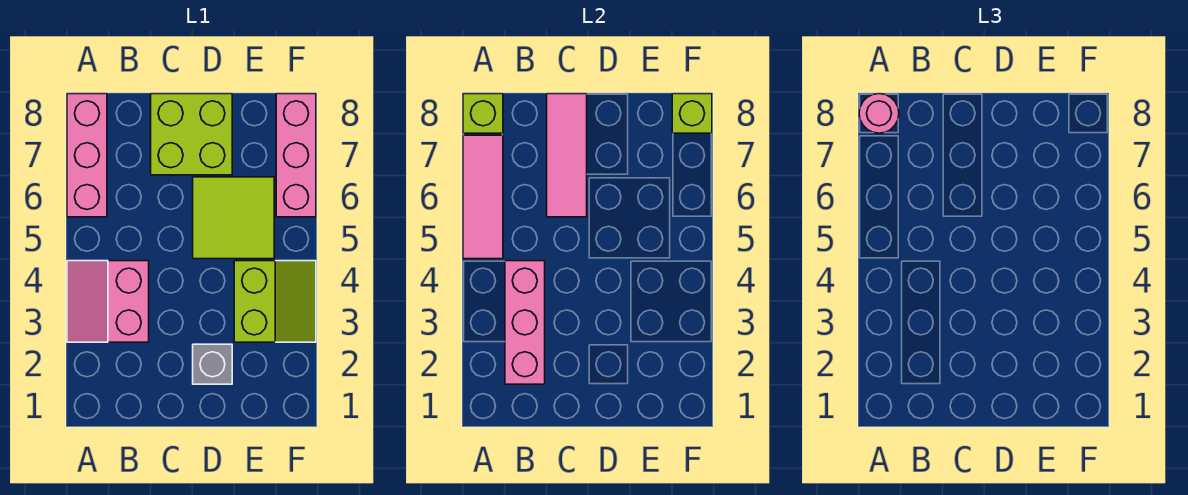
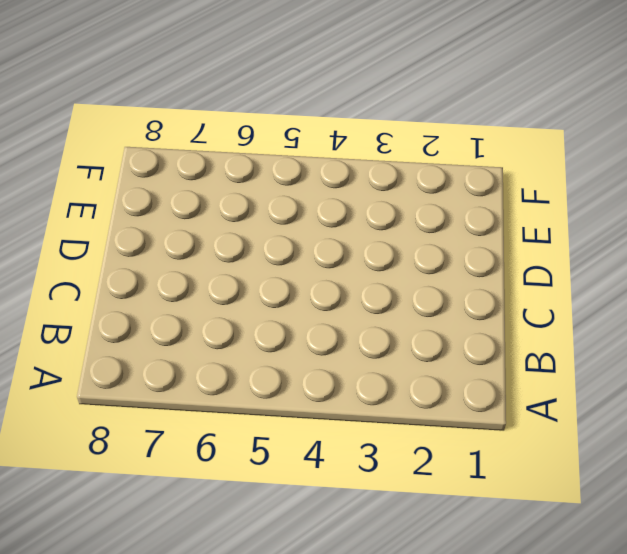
none -> pink slope A3:B4 level 1 top B
none -> pink brick A6:A8 level 1
none -> lime brick C7:D8 level 1

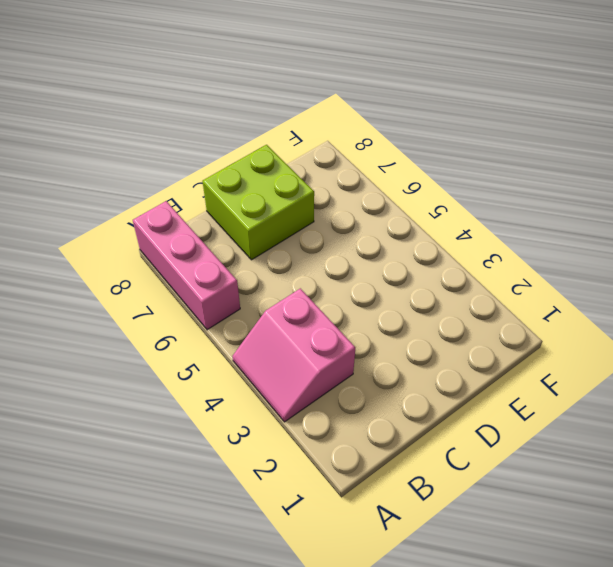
none -> grey brick D2 level 1
none -> lime tile D5:E6 level 1
none -> lime slope E3:F4 level 1 top E

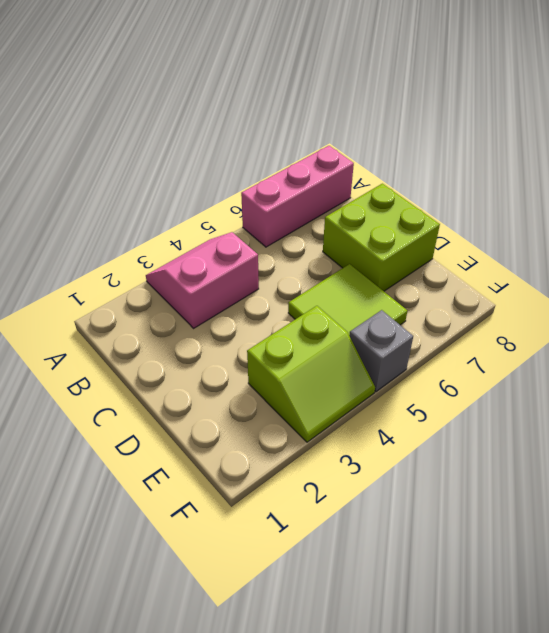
grey brick F5 level 1 -> grey brick D2 level 1
none -> pink brick F6:F8 level 1
none -> pink tile A5:A7 level 2
none -> lime brick A8 level 2

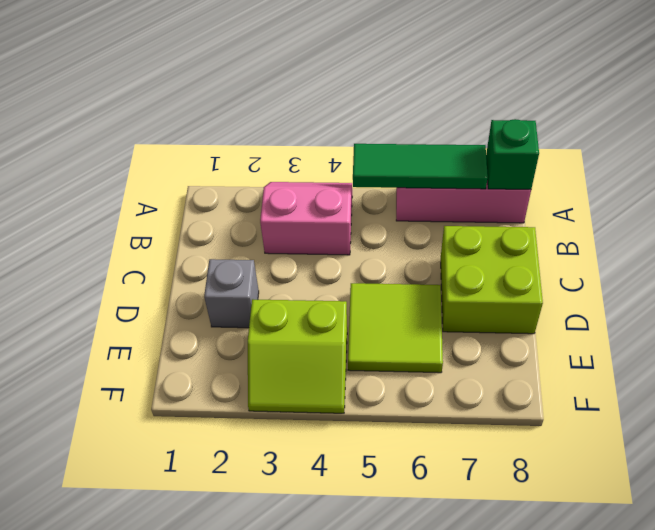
green tile A5:A7 level 2 -> pink tile A5:A7 level 2
green brick A8 level 2 -> lime brick A8 level 2
none -> pink brick F6:F8 level 1
none -> pink brick B2:B4 level 2
none -> pink tile C6:C8 level 2

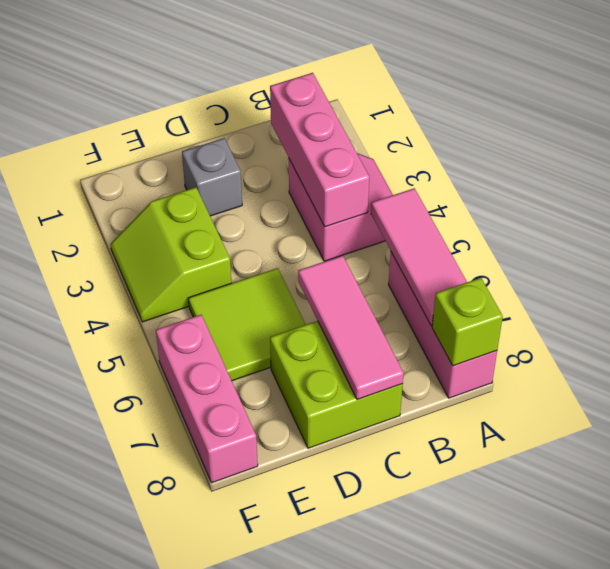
none -> lime brick F8 level 2
none -> pink round brick A8 level 3

